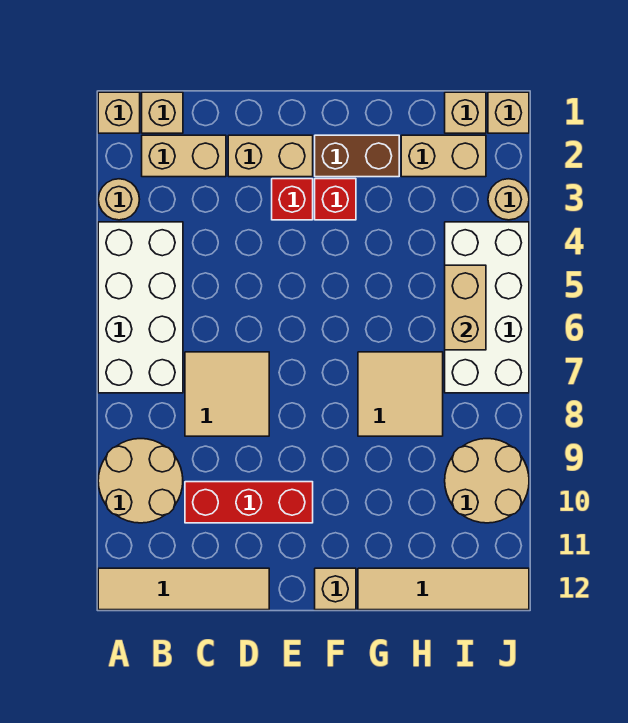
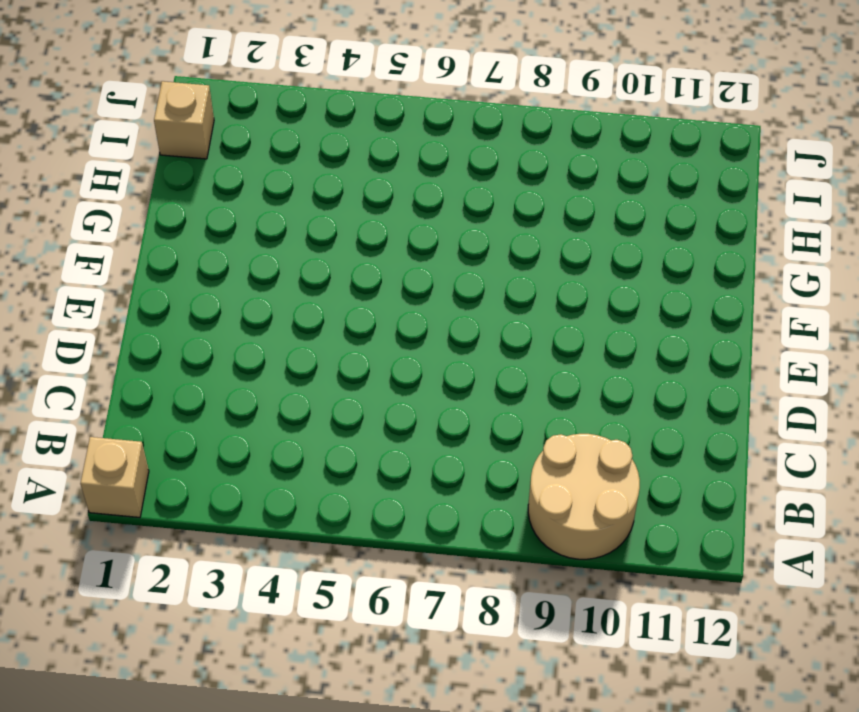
none -> tan round brick A3 level 1
none -> white brick A4:B7 level 1
none -> tan tile A12:D12 level 1

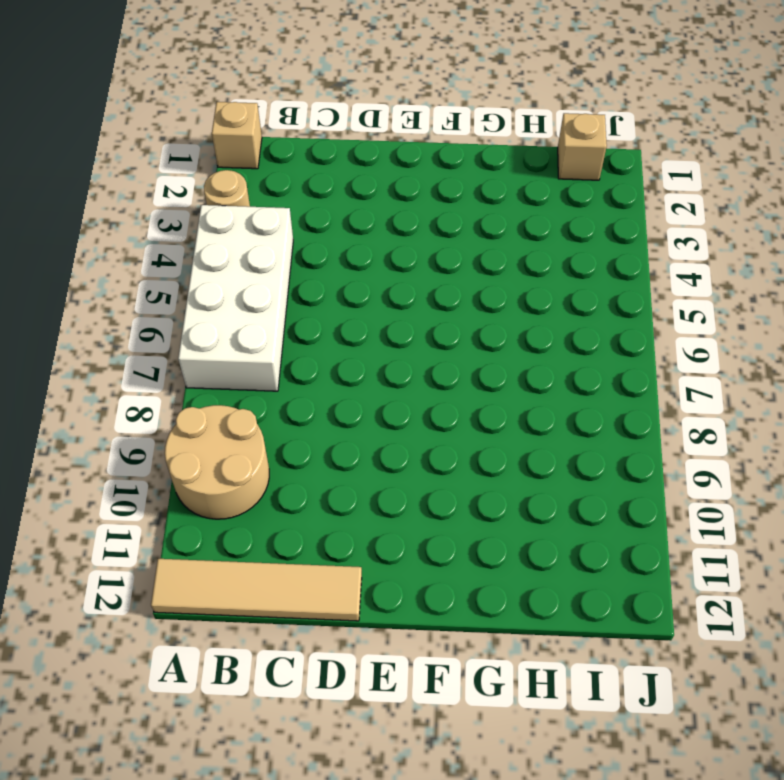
none -> tan brick B1 level 1
none -> tan brick B2:C2 level 1
none -> tan tile C7:D8 level 1

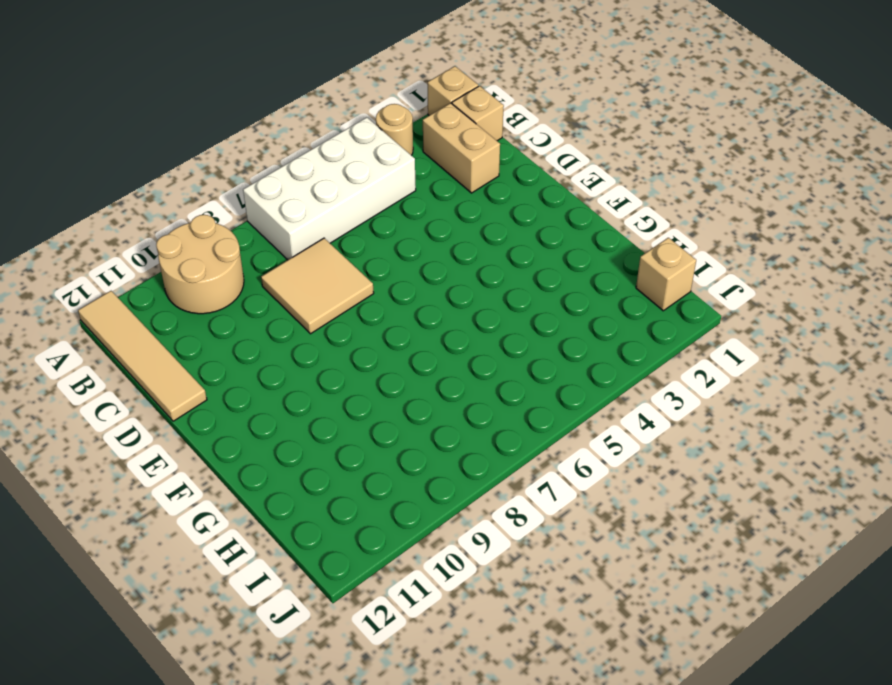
none -> red brick C10:E10 level 1
none -> tan brick D2:E2 level 1
none -> red brick E3 level 1

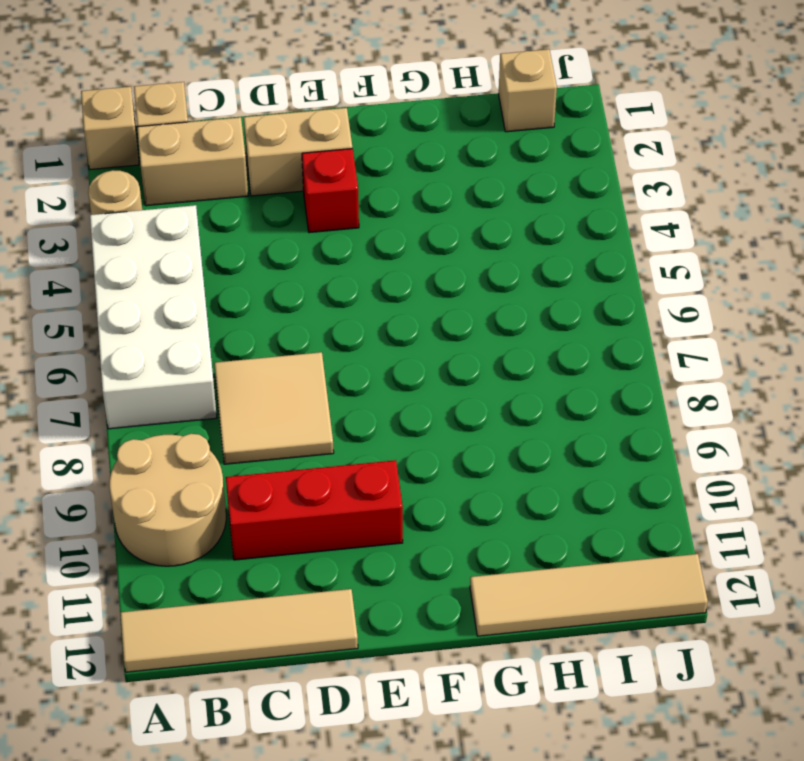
none -> brown brick F2:G2 level 1
none -> red brick F3 level 1
none -> tan brick F12 level 1

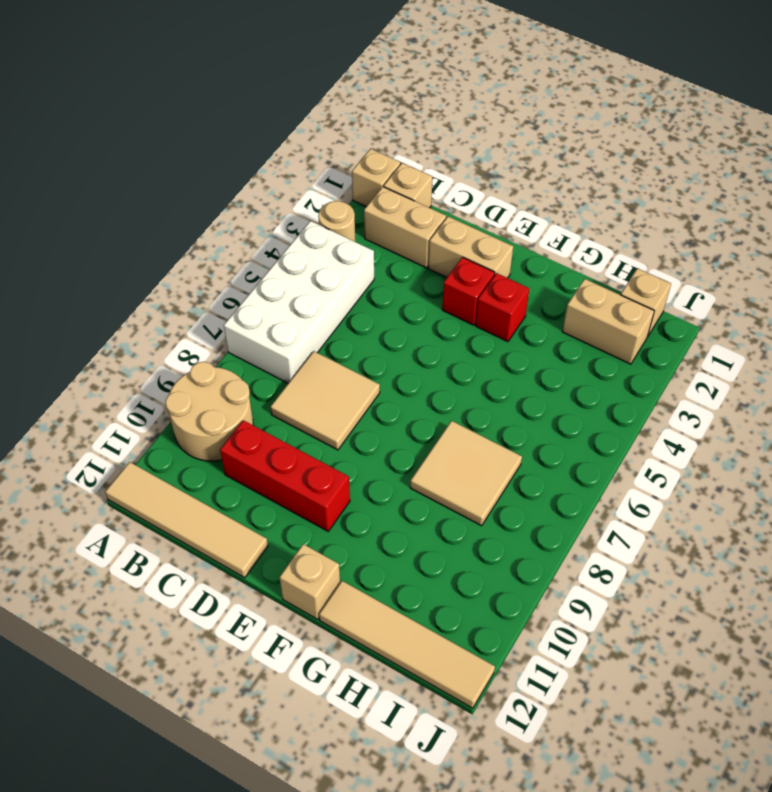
none -> brown brick F2:G2 level 1
none -> white brick I4:J7 level 1
none -> tan round brick I9:J10 level 1

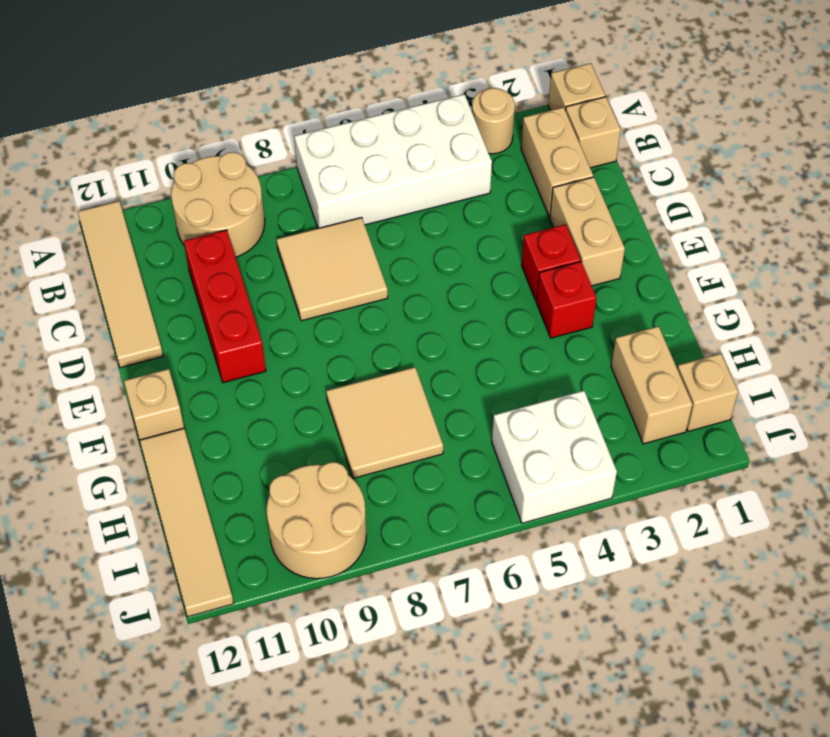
white brick I4:J5 level 1 -> white brick I4:J7 level 1
none -> brown brick F2:G2 level 1
none -> tan brick J1 level 1
none -> tan round brick J3 level 1

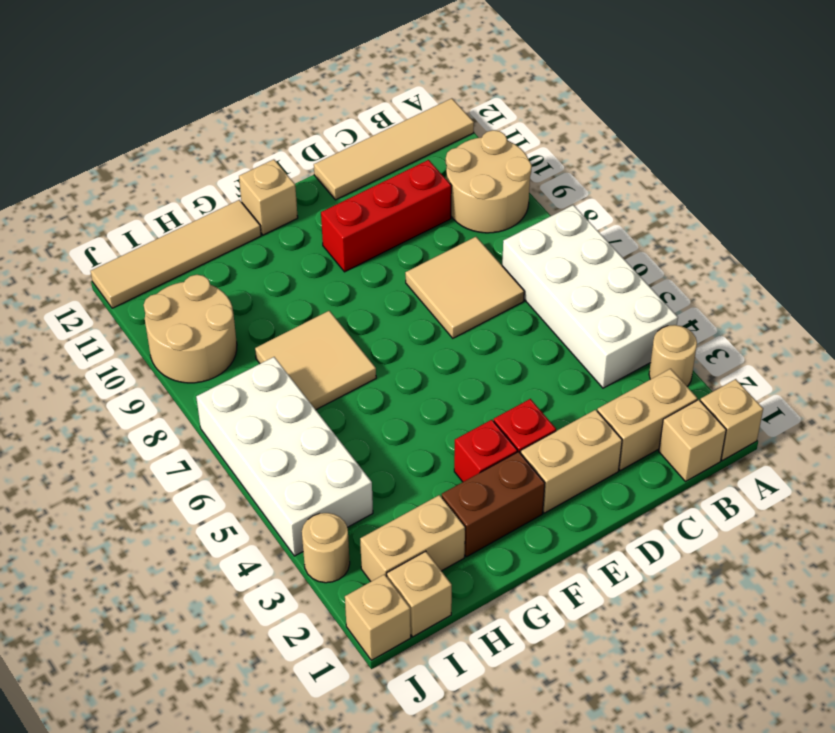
none -> tan brick I5:I6 level 2

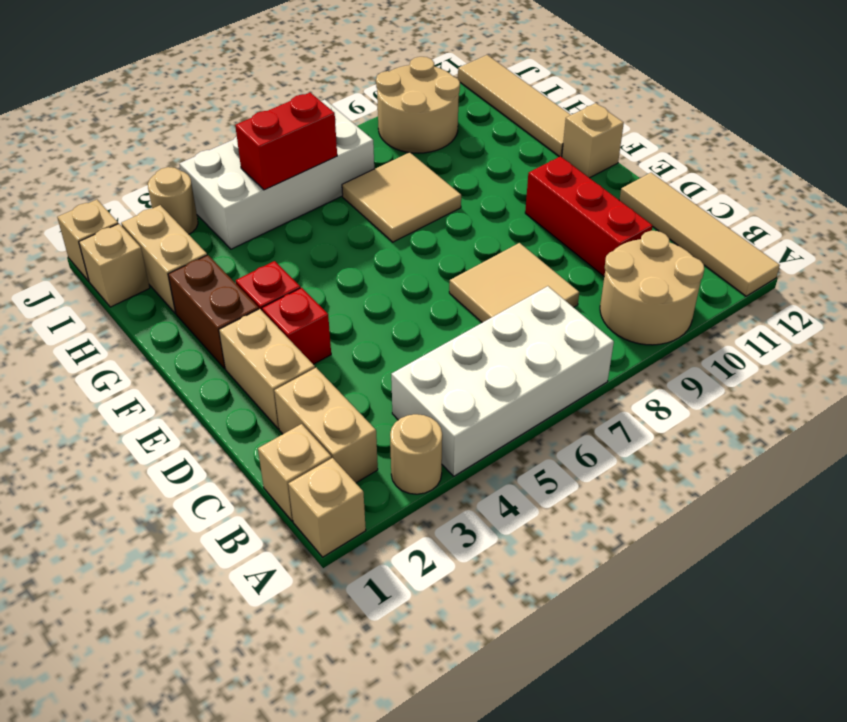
red brick I5:I6 level 2 -> tan brick I5:I6 level 2

